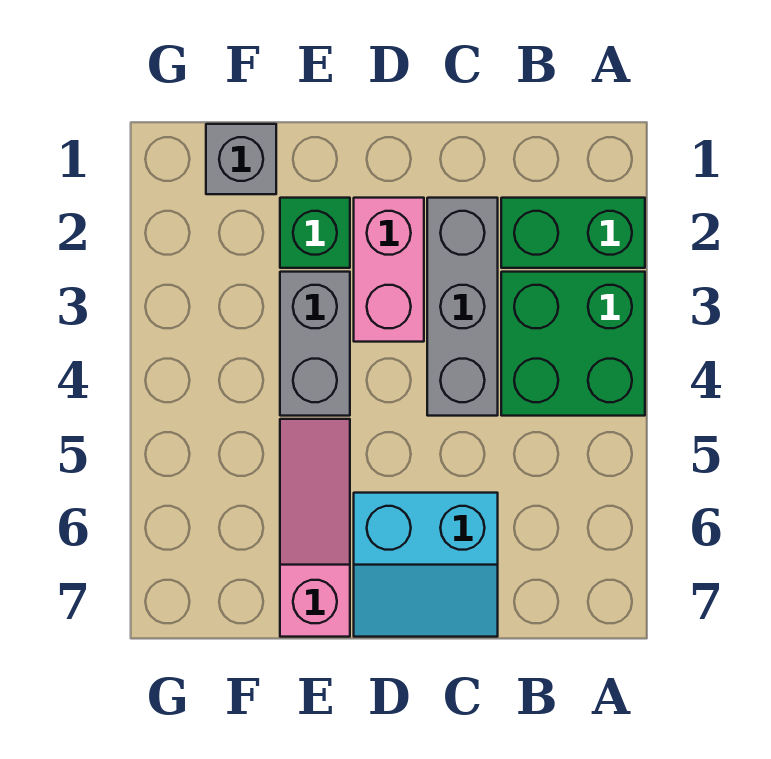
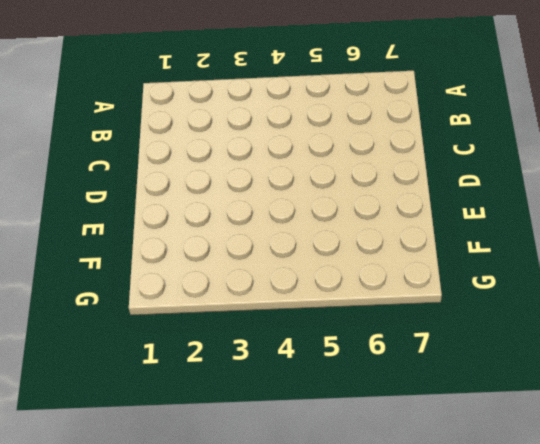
none -> green brick A2:B2 level 1
none -> green brick A3:B4 level 1

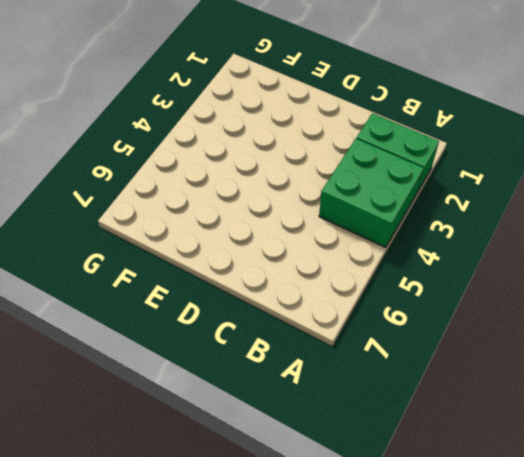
none -> grey brick C2:C4 level 1
none -> cyan slope C6:D7 level 1 top 6

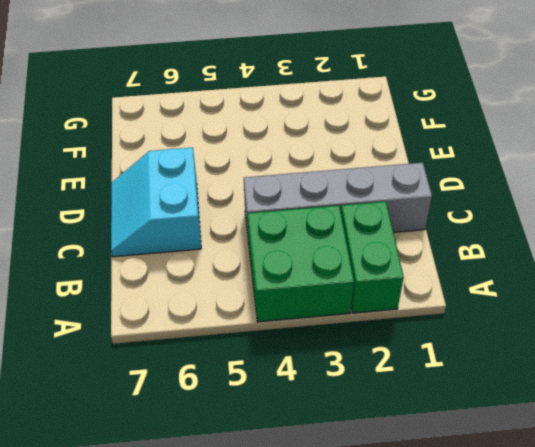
grey brick C1:C4 level 1 -> grey brick C2:C4 level 1
none -> pink brick D2:D3 level 1
none -> green brick E2 level 1

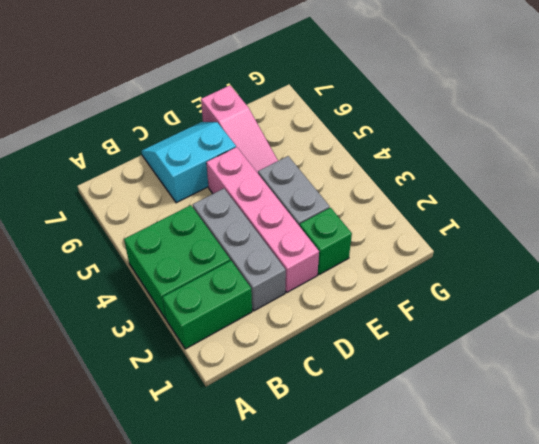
pink brick D2:D5 level 1 -> pink brick D2:D3 level 1
none -> grey brick F1 level 1

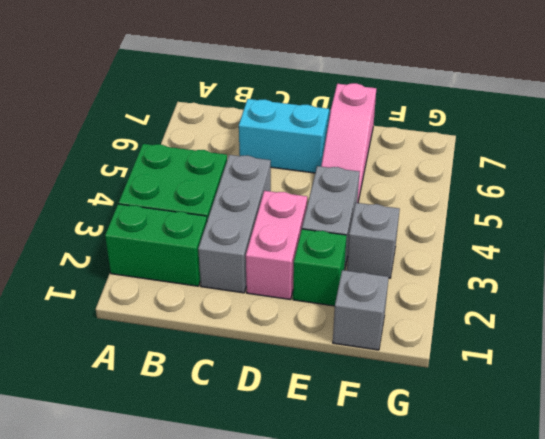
grey brick F3 level 1 -> none

